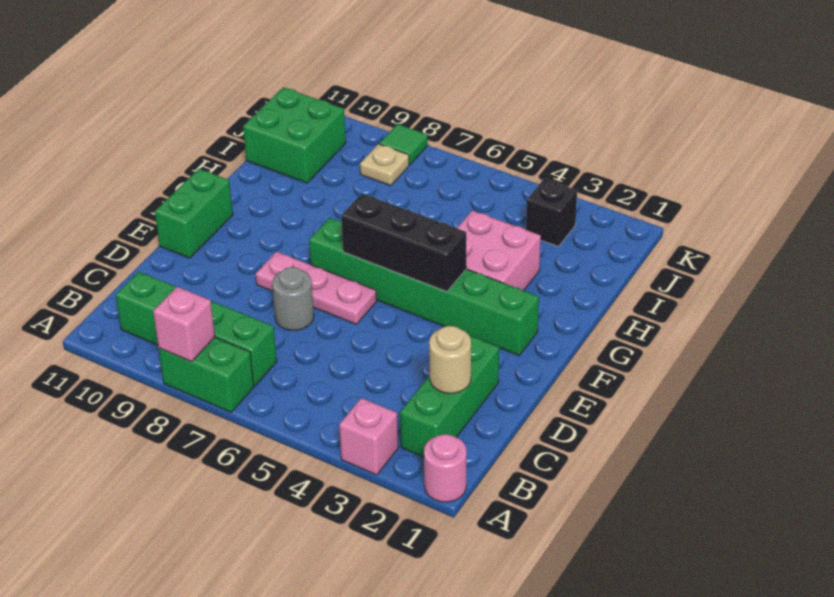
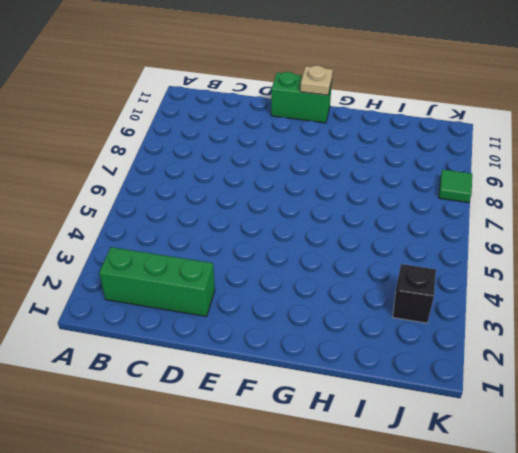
tan plate F11 level 2 -> tan plate J8 level 1
none -> pink round brick A1 level 1
none -> pink brick A3 level 1
none -> green brick A7:A8 level 1

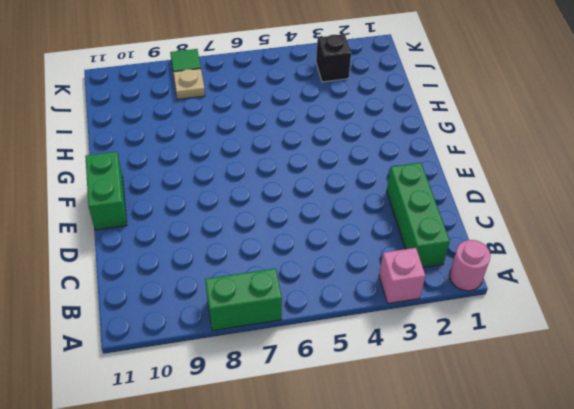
none -> green brick B7:B10 level 1
none -> grey round brick D7 level 1
none -> pink plate E6:E8 level 1

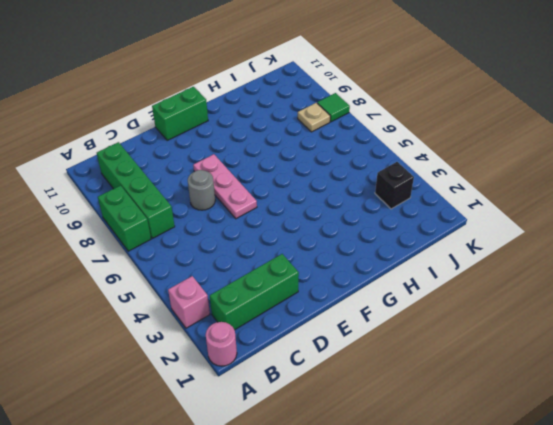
none -> green brick F2:F7 level 1
none -> pink brick G3:H4 level 1
none -> green brick I10:J11 level 1

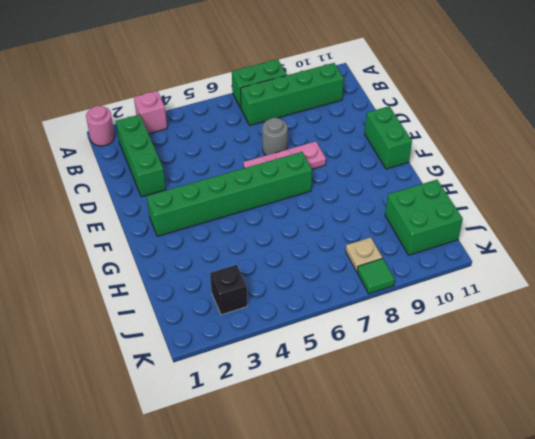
none -> pink brick G3:H4 level 1
none -> pink brick A8 level 2
none -> tan round brick C2 level 2

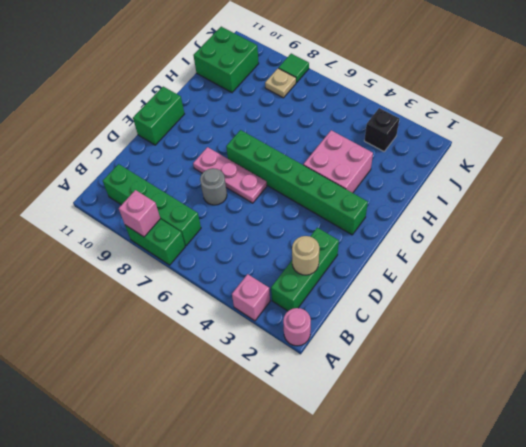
none -> black brick F4:F6 level 2

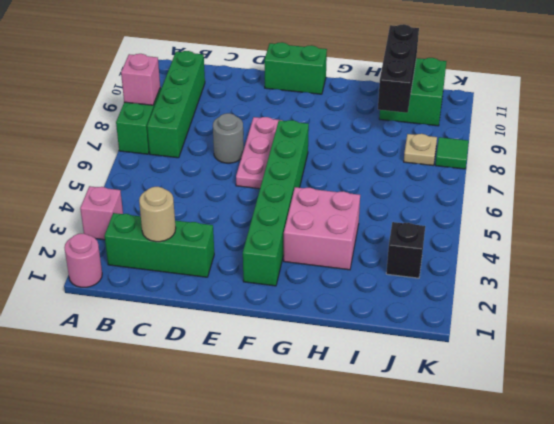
black brick I9:I11 level 2 -> black brick F4:F6 level 2

